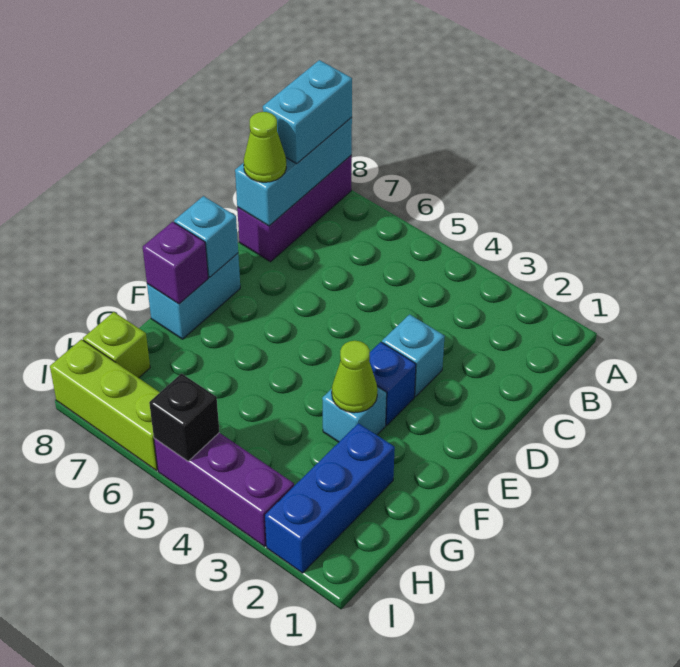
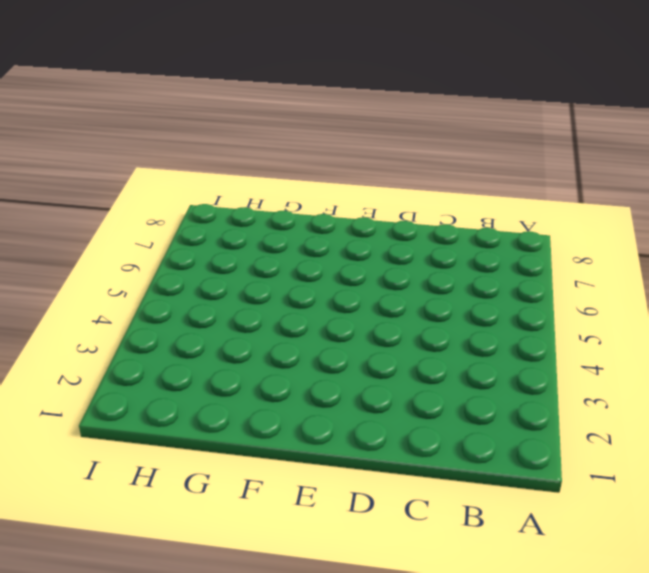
none -> purple brick A8:C8 level 1
none -> cyan brick D3 level 1
none -> blue brick E3 level 1

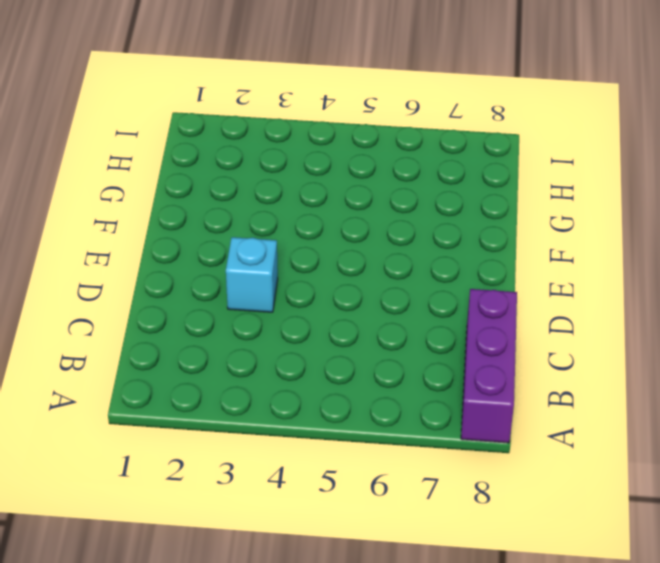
none -> blue brick E3 level 1
none -> cyan brick E8:F8 level 1
none -> cyan brick F3 level 1

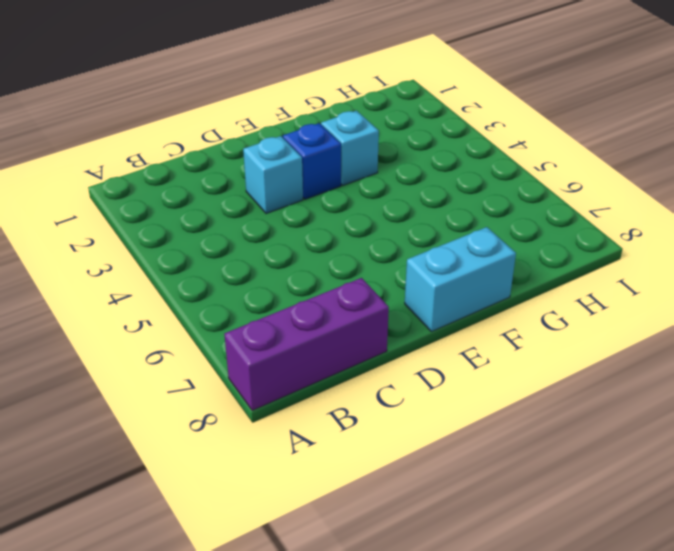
none -> blue brick G2:I2 level 1
none -> lime brick H8 level 1
none -> purple brick I3:I5 level 1

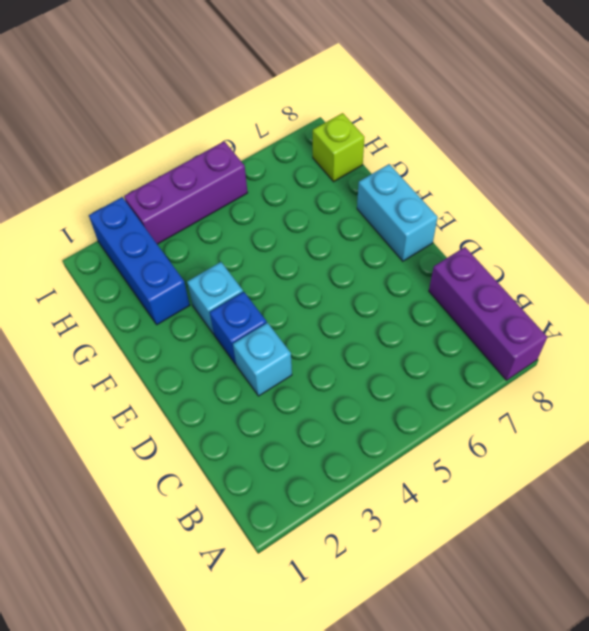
none -> lime brick I6:I8 level 1
none -> cyan brick A8:C8 level 2
none -> cyan brick E8 level 2

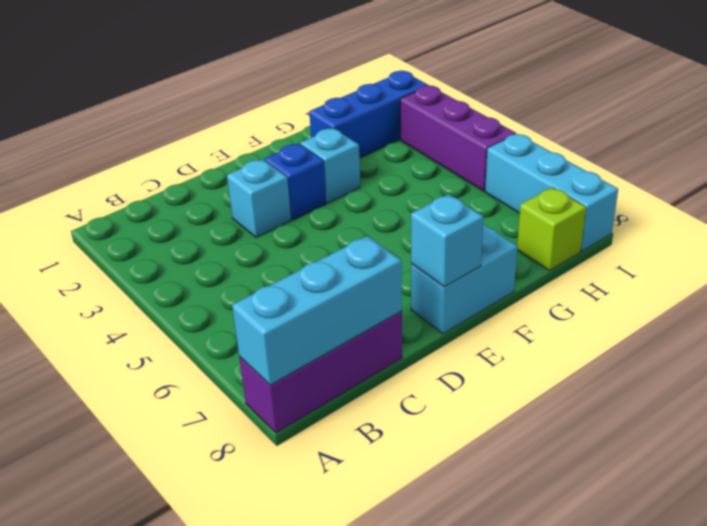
cyan brick I6:I8 level 1 -> lime brick I6:I8 level 1
none -> lime cone F3 level 2
none -> purple brick F8 level 2
none -> black brick I5 level 2

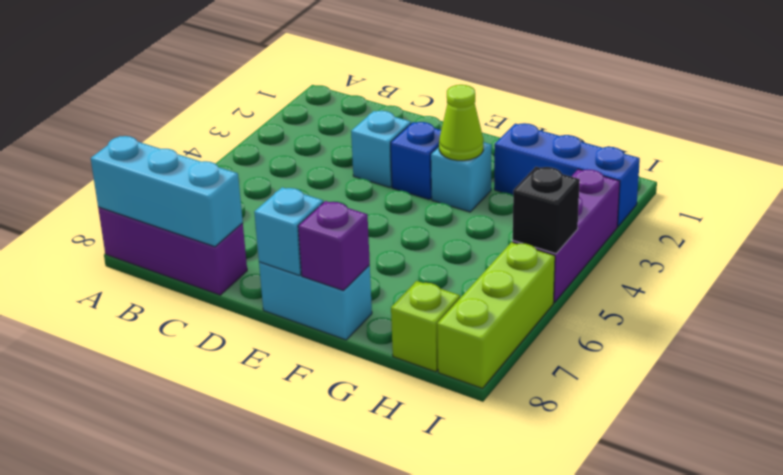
none -> cyan brick A8:B8 level 3
none -> lime cone C8 level 3

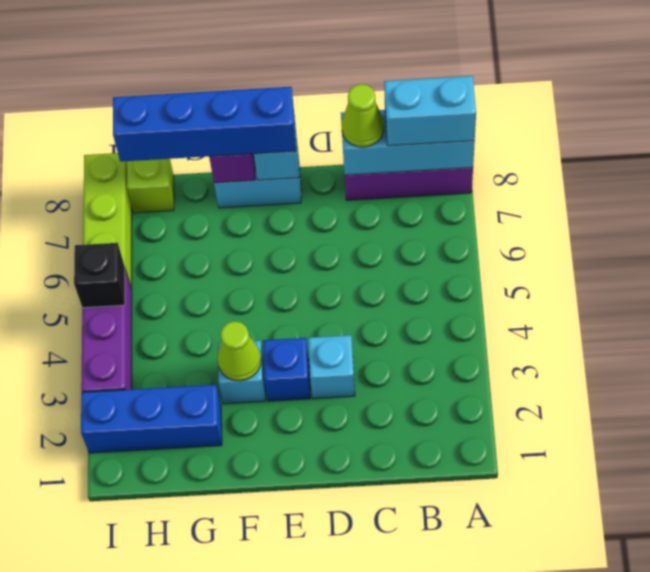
blue brick E8:H8 level 3 -> none

